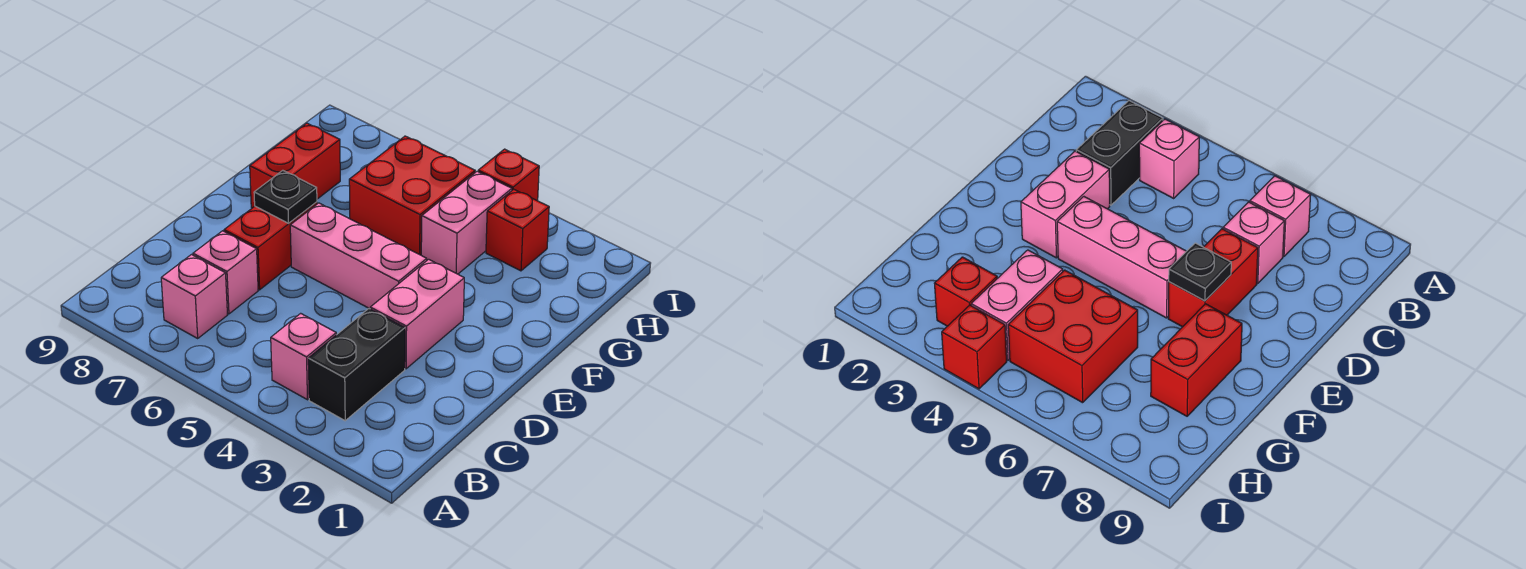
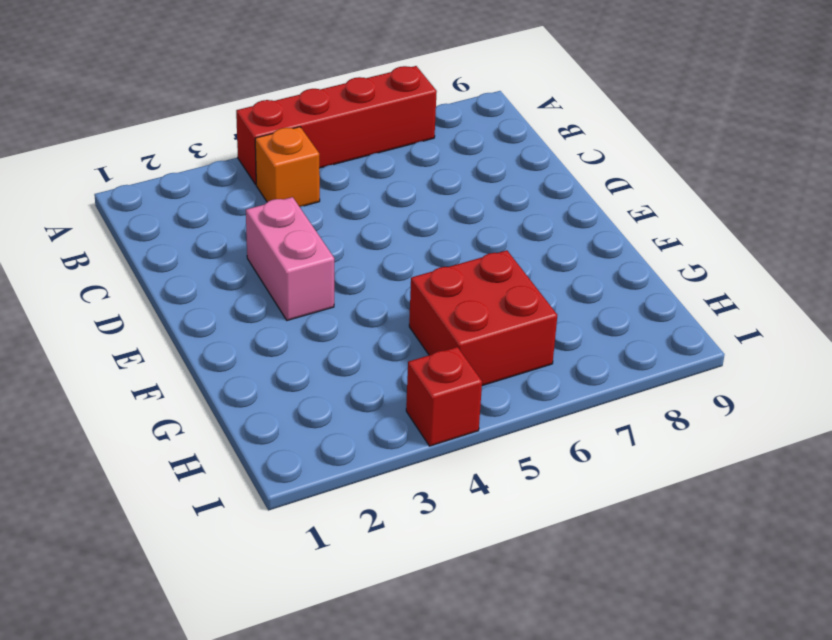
red brick A4:A7 level 1 -> none
orange brick B4 level 1 -> pink brick B4 level 1
none -> black brick B3:C3 level 1
none -> pink brick B7 level 1
none -> pink brick C7 level 1

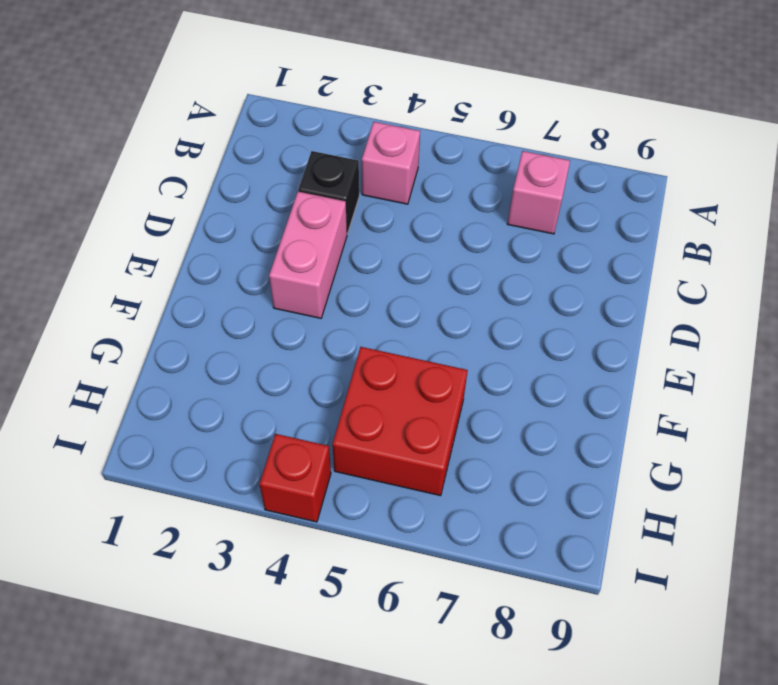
black brick C3 level 1 -> black brick B3:C3 level 1
none -> pink brick C7 level 1
none -> red brick D7:E7 level 1
none -> pink brick E4:E6 level 1

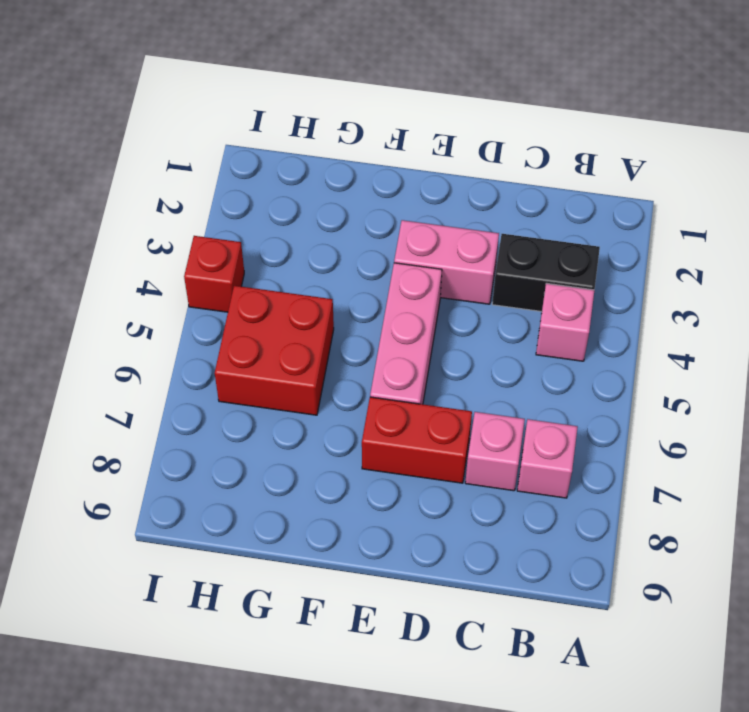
none -> red brick F8:G8 level 1
none -> pink brick G4:H4 level 1
none -> red brick H3 level 1

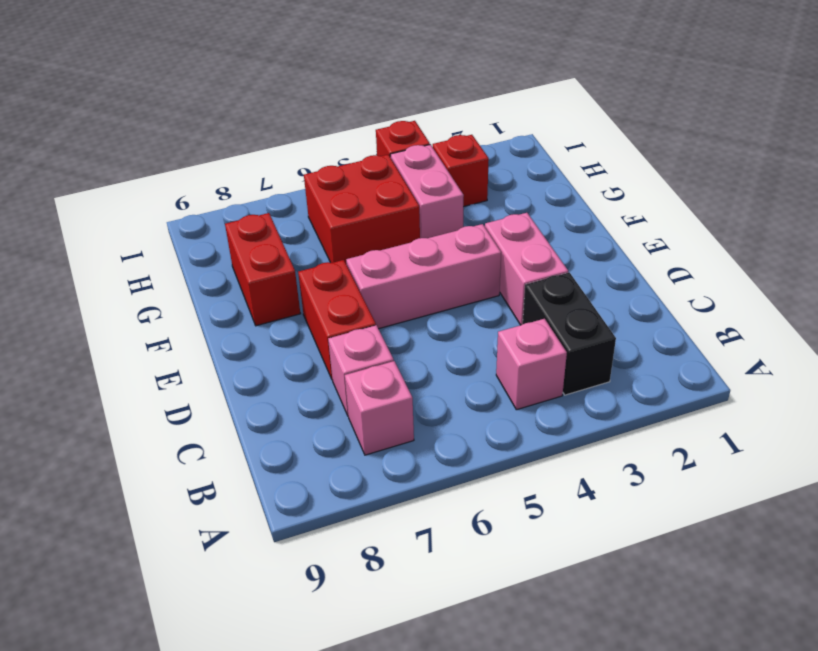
none -> black plate E7 level 2

